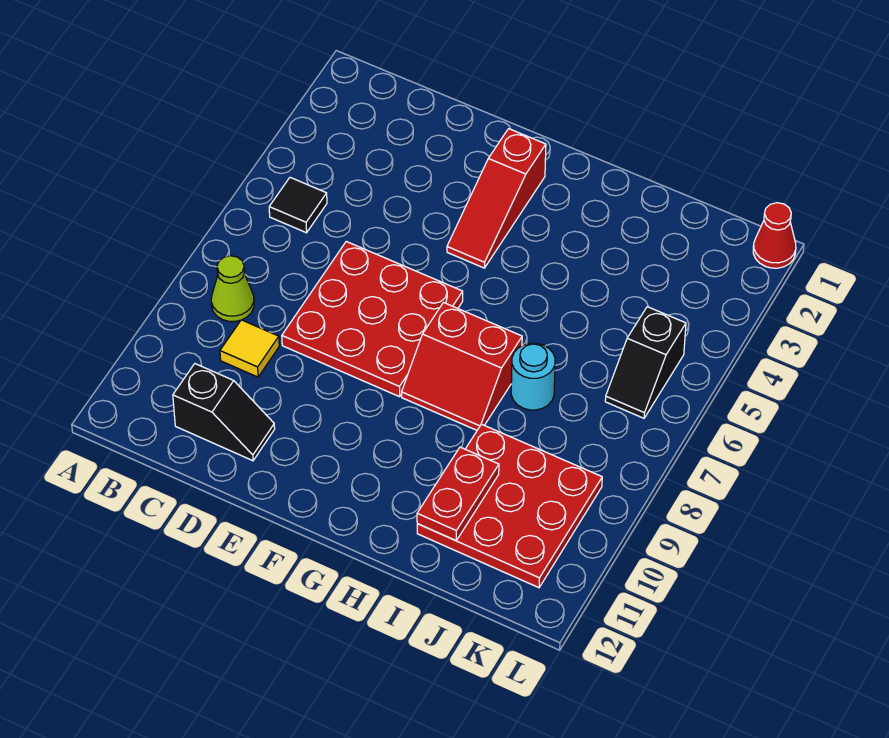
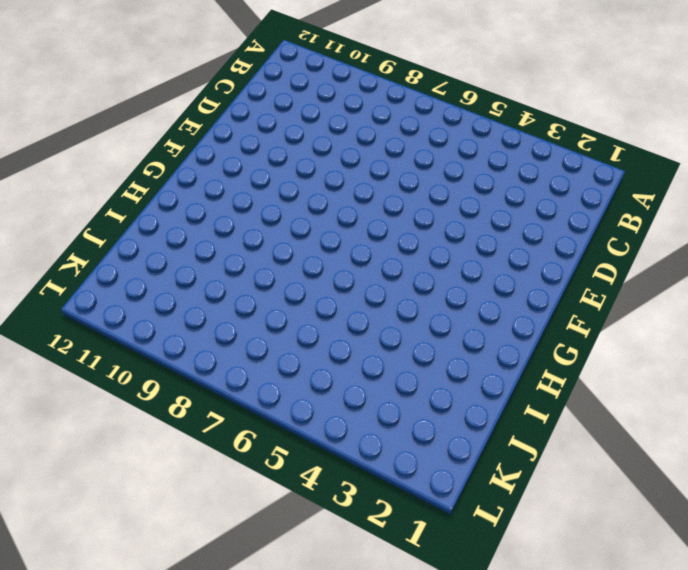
none -> black tile B5 level 1
none -> lime cone B8 level 1
none -> yellow tile C9 level 1

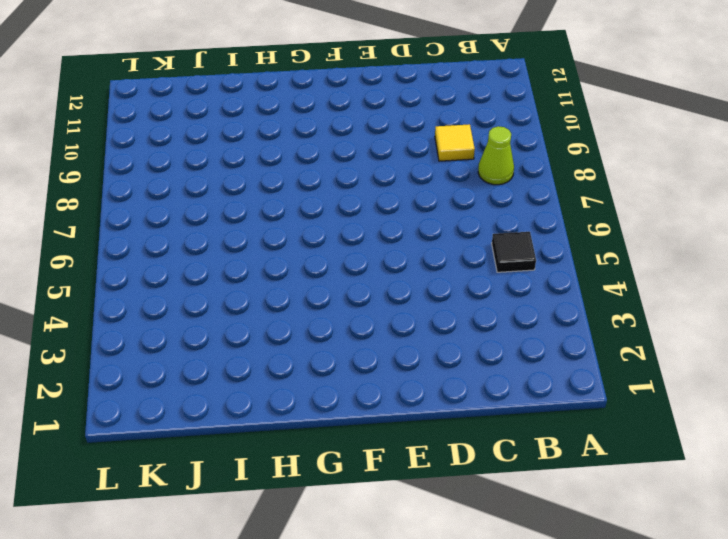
none -> black slope C11:D11 level 1 top C
none -> red plate D6:F8 level 1
none -> red slope F2:F4 level 1 top 2

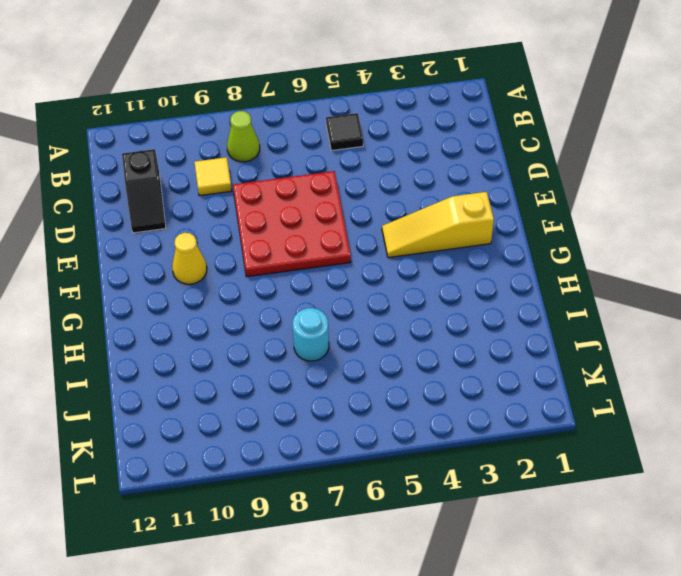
yellow slope F2:F4 level 1 top 2 -> red slope F2:F4 level 1 top 2
yellow cone F10 level 1 -> none
none -> red slope G7:H8 level 1 top 7
none -> red plate I9:K11 level 1
none -> black slope K5:K6 level 1 top 5

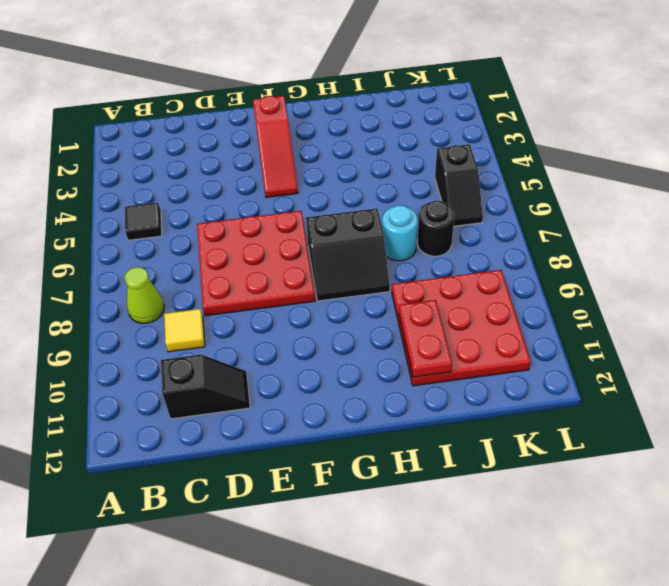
black slope G7:H8 level 1 top 7 -> red slope G7:H8 level 1 top 7
black round brick J7 level 1 -> none
none -> red cone L1 level 1

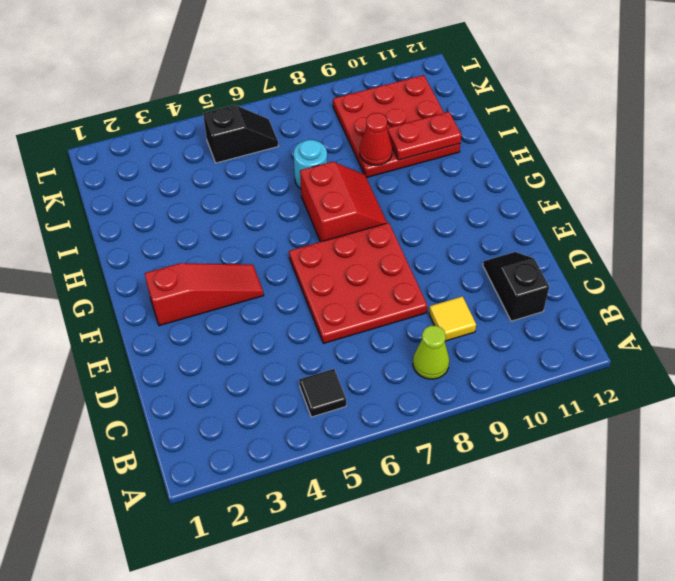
red cone I9 level 2 -> red cone L1 level 1

